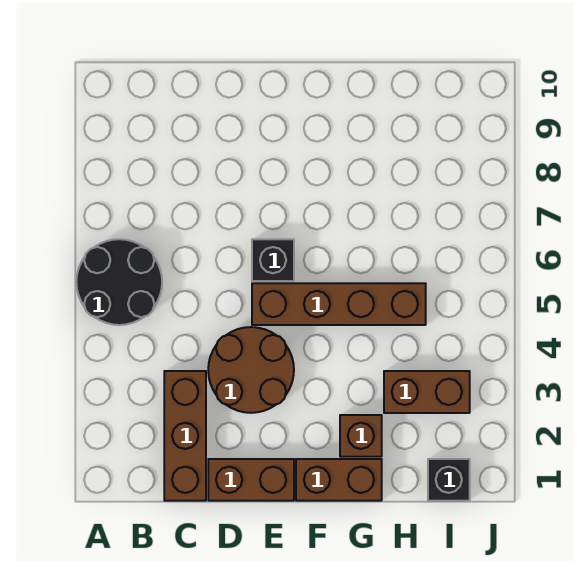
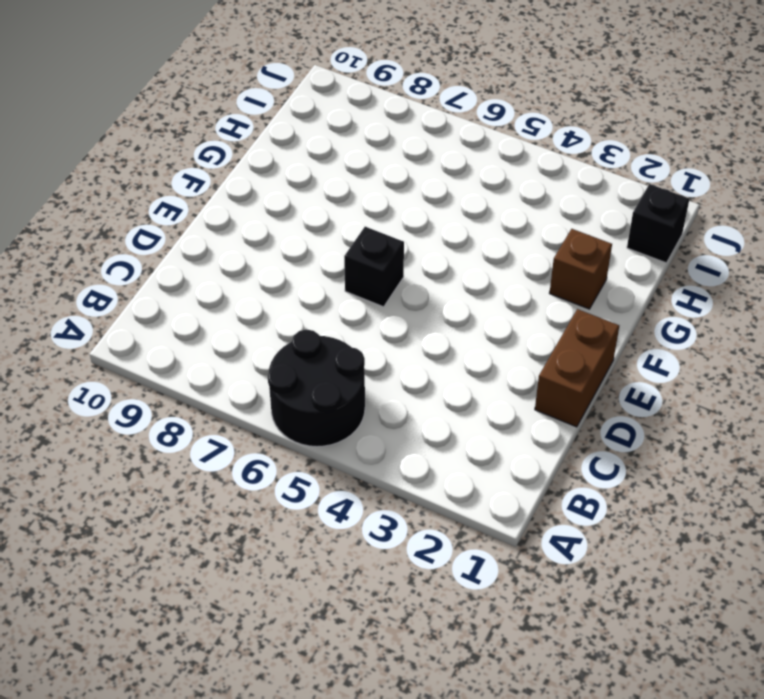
none -> brown brick C1:C3 level 1
none -> brown round brick D3:E4 level 1

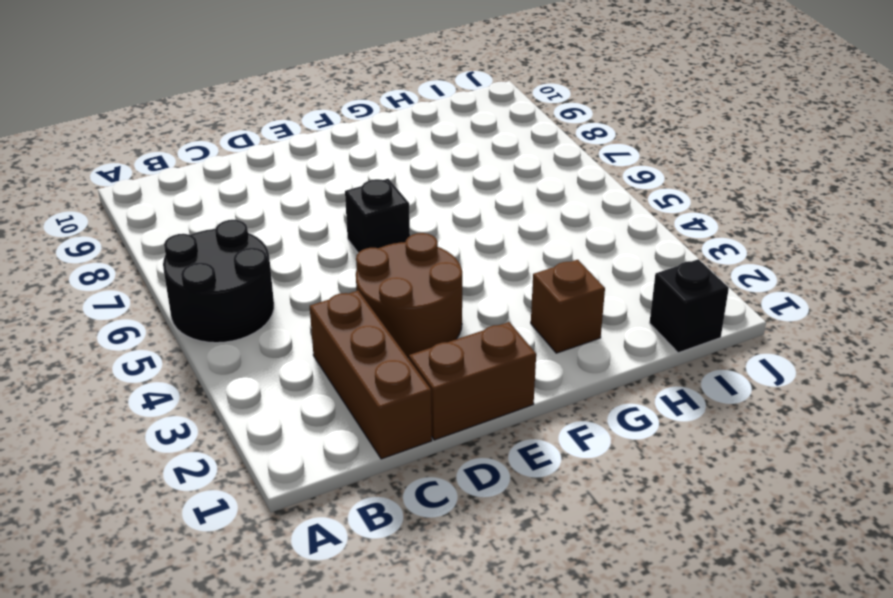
none -> brown brick E5:H5 level 1
none -> brown brick F1:G1 level 1

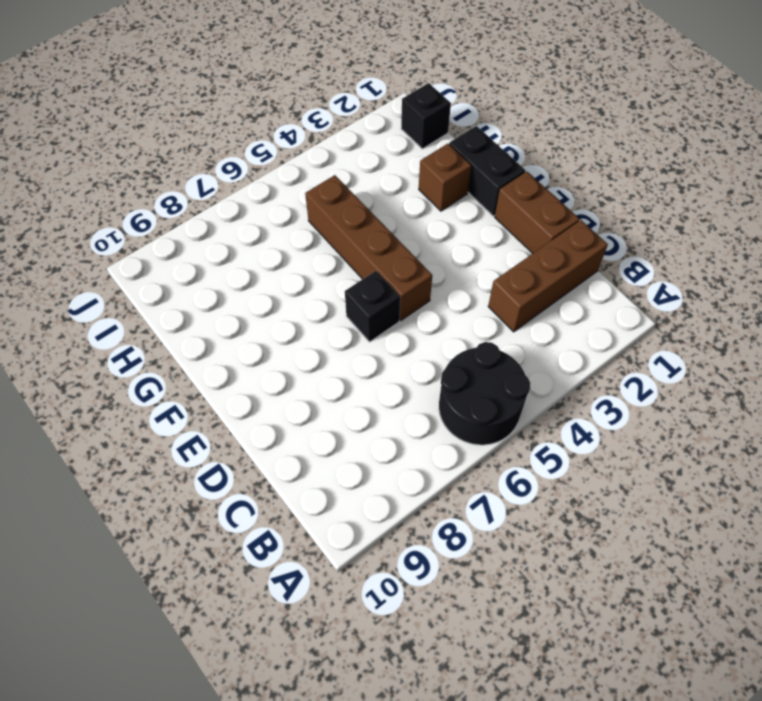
black brick F1:G1 level 1 -> brown brick F1:G1 level 1
none -> brown round brick D3:E4 level 1
none -> brown brick H3:I3 level 1

